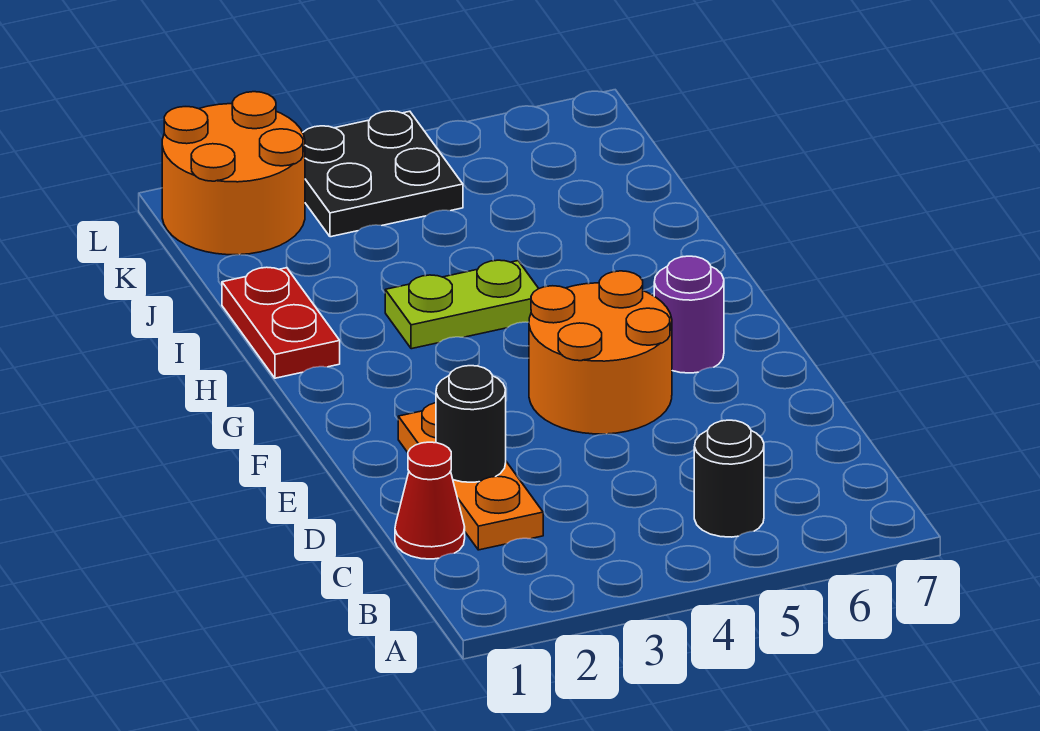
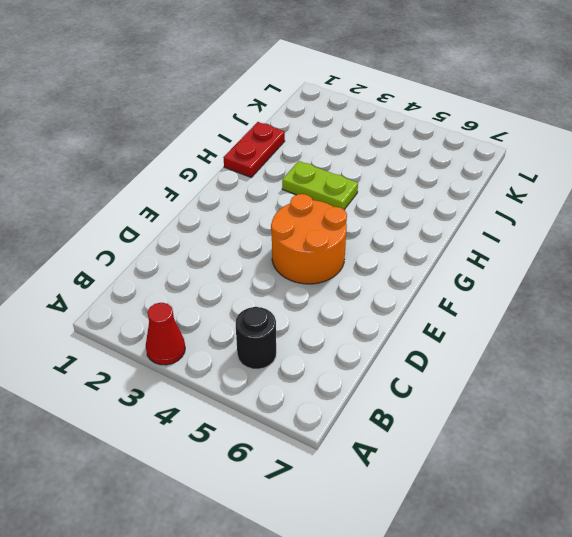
red cone A3 level 1 -> red cone C1 level 1
none -> orange plate C2:E2 level 1
none -> purple round brick F6 level 1

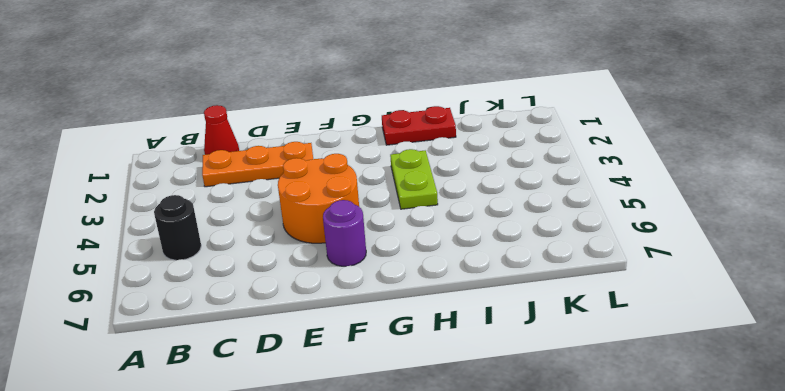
none -> orange round brick K1:L2 level 1
none -> black plate K3:L4 level 1

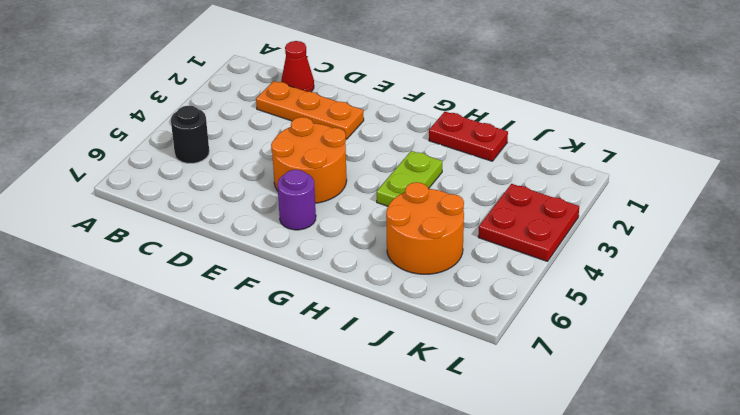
orange round brick I5:J6 level 1 -> orange round brick K1:L2 level 1
red plate K3:L4 level 1 -> black plate K3:L4 level 1
none -> black round brick D2 level 2

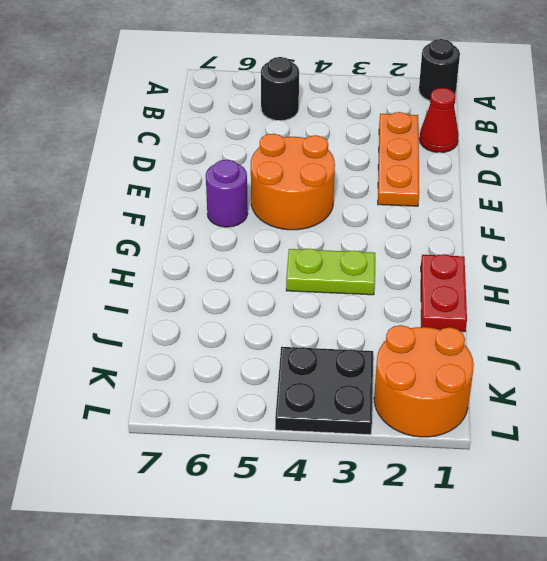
black round brick A1 level 1 -> black round brick D2 level 2

